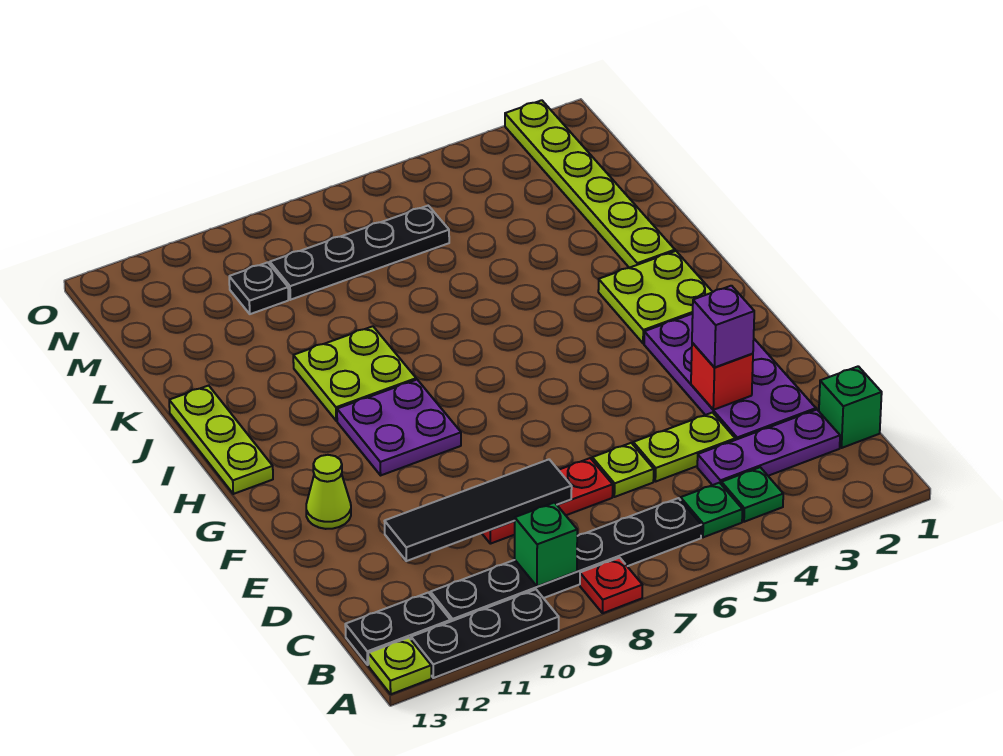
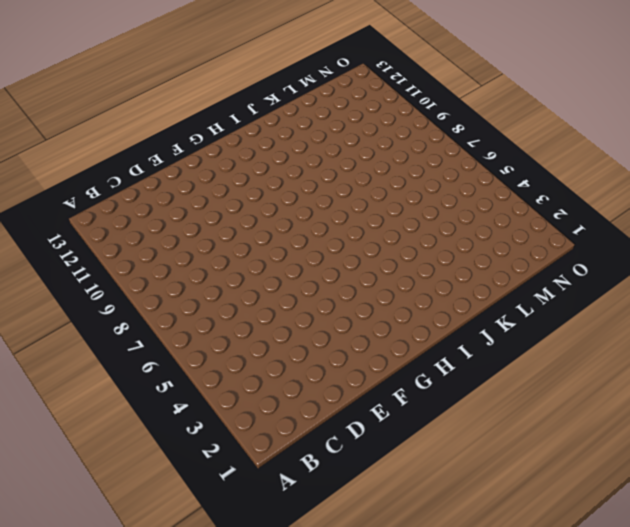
none -> red plate A8 level 1
none -> black plate A10:A12 level 1
none -> lime plate A13 level 1

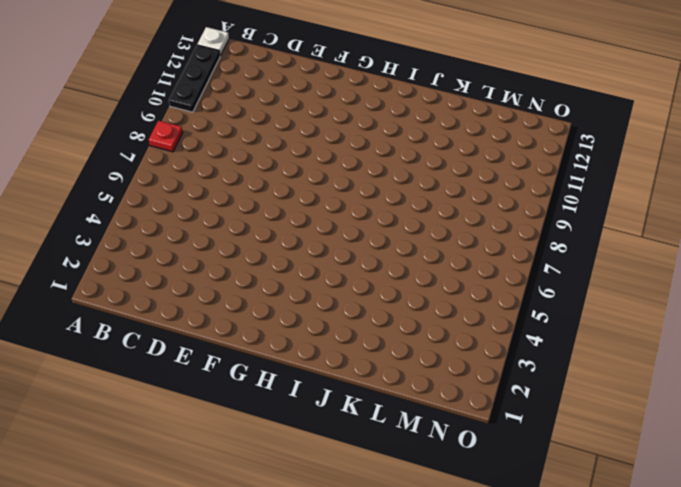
white plate A13 level 1 -> lime plate A13 level 1
none -> green plate B4 level 1
none -> green plate B5 level 1
none -> black plate B6:B11 level 1

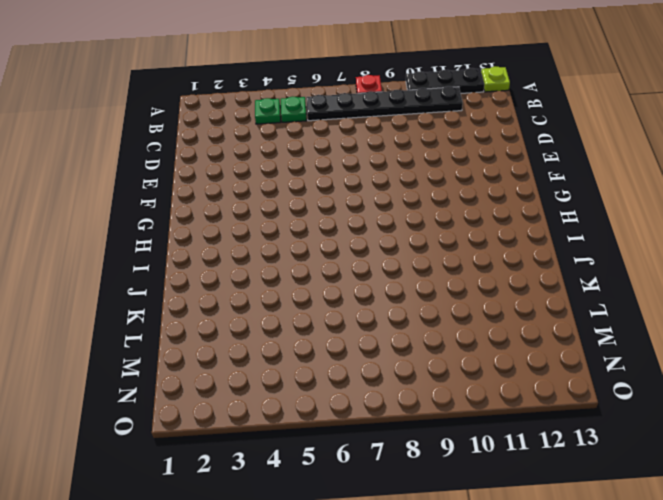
none -> black plate B12:B13 level 1
none -> green brick C1 level 1
none -> purple plate C2:C4 level 1

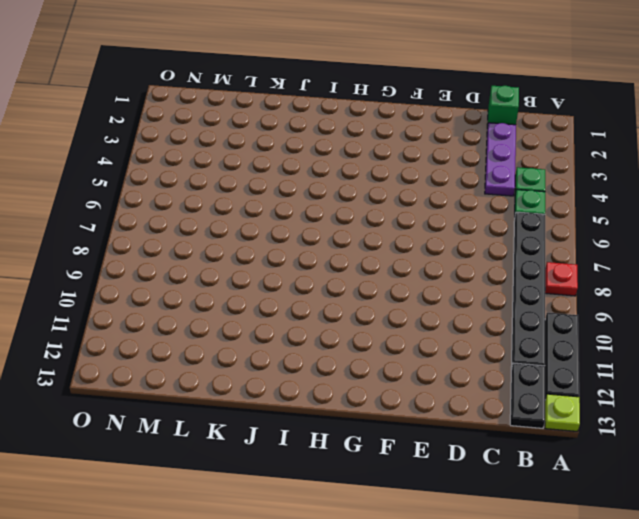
none -> purple plate D2:G3 level 1
none -> lime plate D4:D5 level 1
none -> lime plate D6 level 1

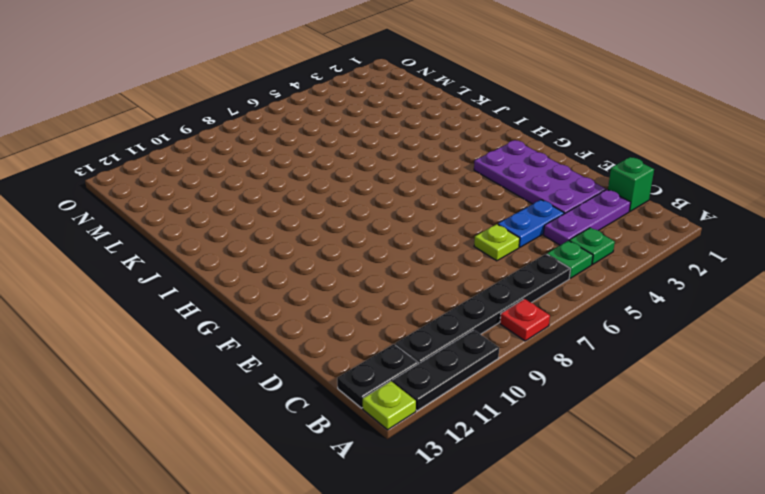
blue plate D4:D5 level 1 -> lime plate D4:D5 level 1
none -> red plate D7:D9 level 1
none -> lime cone F12 level 1
none -> purple plate G9:H10 level 1

